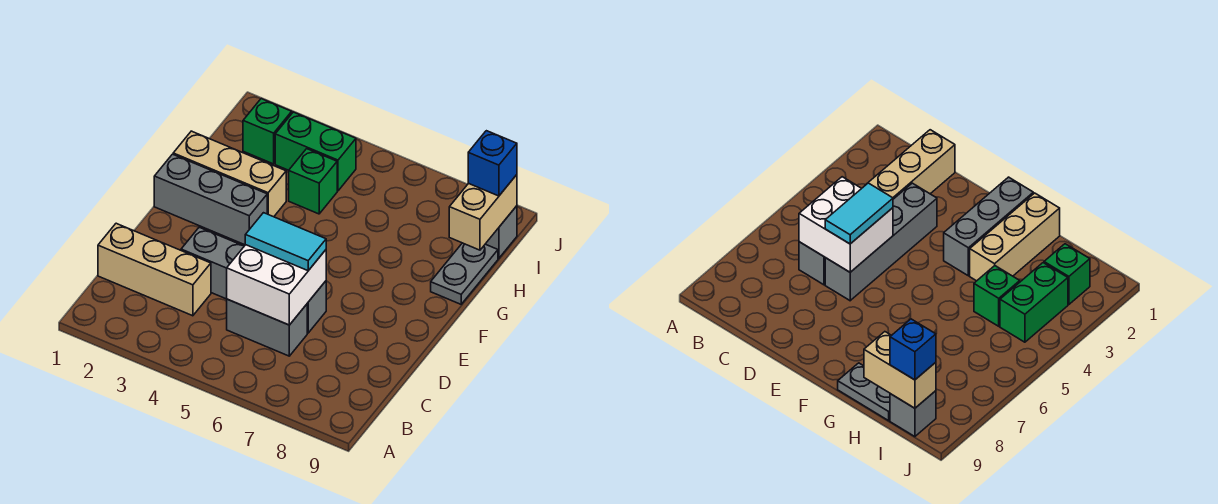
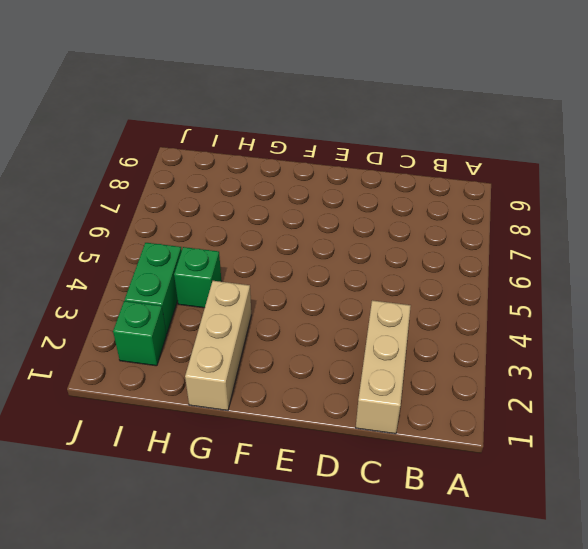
none -> grey brick C5:C6 level 1
none -> grey brick D3:D6 level 1
none -> grey brick F1:F3 level 1

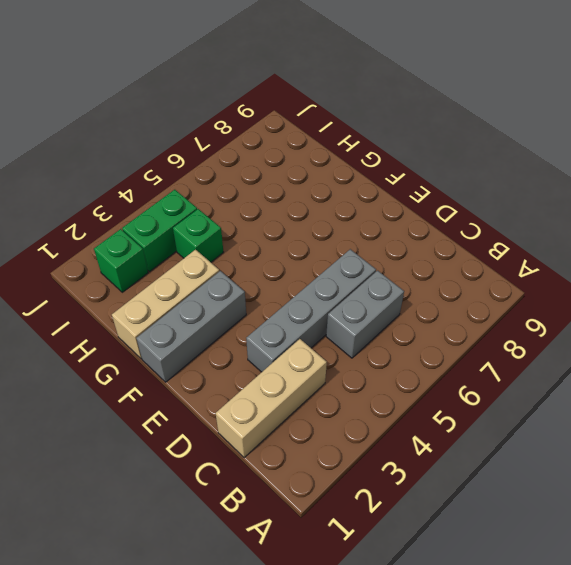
none -> grey plate G9:H9 level 1
none -> grey brick I9 level 1
none -> white brick C5:D6 level 2

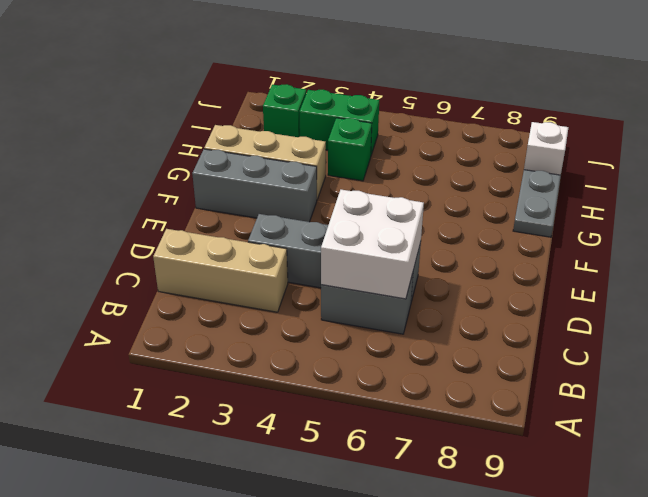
white brick I9 level 1 -> grey brick I9 level 1
none -> tan brick H9:I9 level 2
none -> cyan tile D5:D6 level 3
none -> blue brick I9 level 3

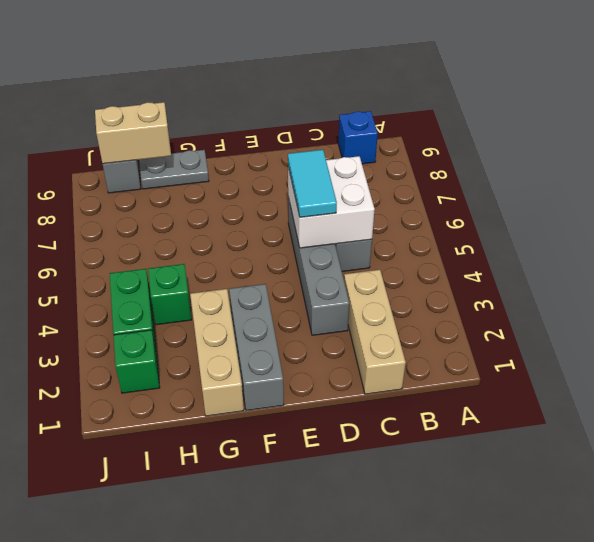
blue brick B9 level 1 -> blue brick I9 level 3

